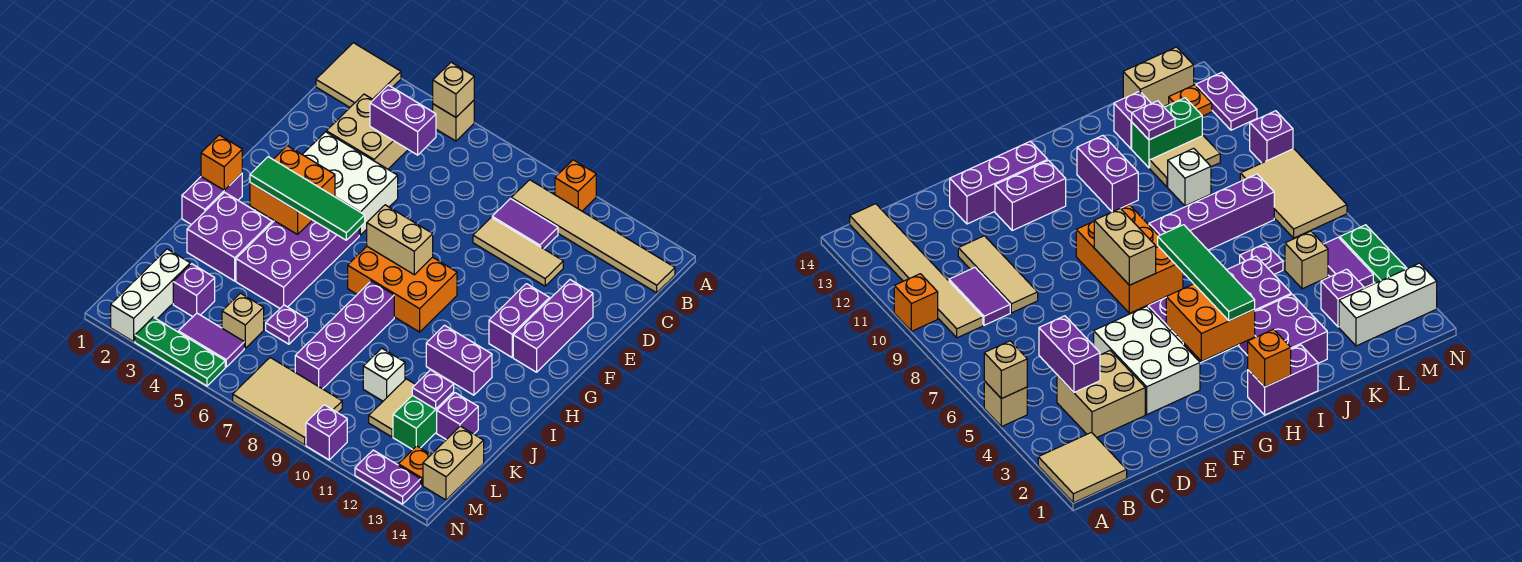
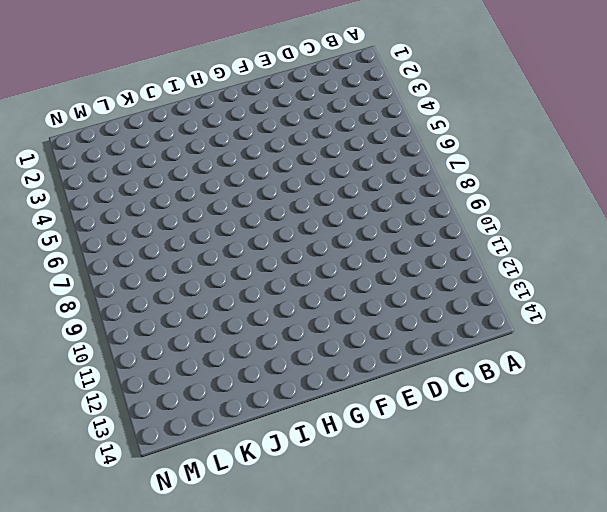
none -> tan tile A1:B2 level 1
none -> tan brick A5 level 1
none -> orange brick A10 level 1
none -> tan tile B9:B14 level 1

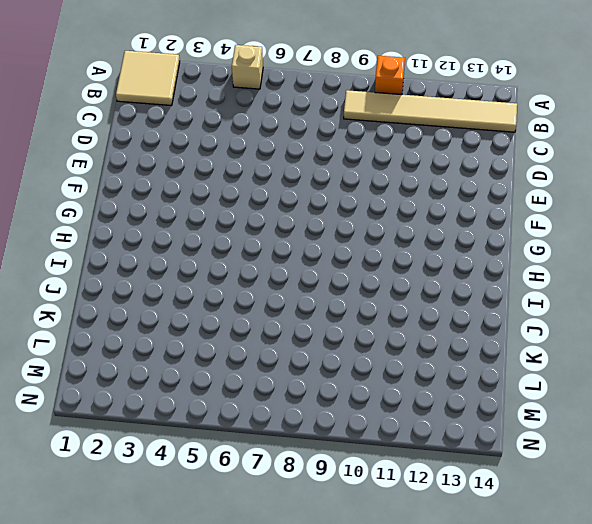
none -> tan brick C3:D4 level 1
none -> purple tile C9:C10 level 1
none -> tan tile D9:D11 level 1
none -> white brick E3:F5 level 1

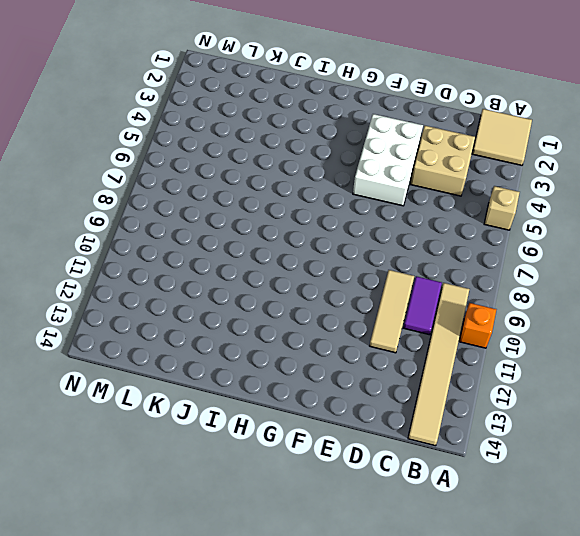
none -> purple brick E13:G13 level 1
none -> purple brick F12:G12 level 1
none -> purple brick G4:J5 level 1
none -> orange brick G7:H9 level 1

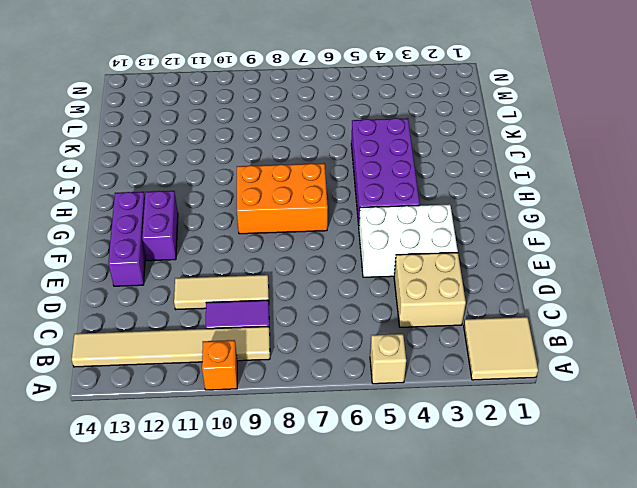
none -> purple brick H1:I1 level 1
none -> purple brick I2:J3 level 1
none -> purple brick I8:L8 level 1
none -> purple brick I11:I12 level 1

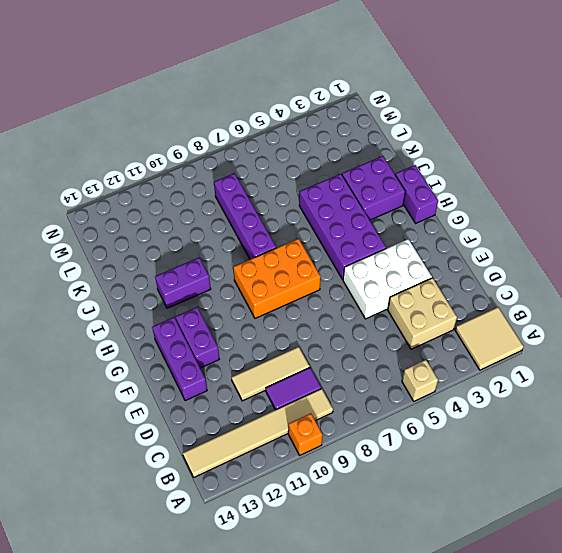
none -> purple plate K6 level 1
none -> white brick K10 level 1
none -> tan tile K11:L11 level 1
none -> green brick K12:L12 level 1

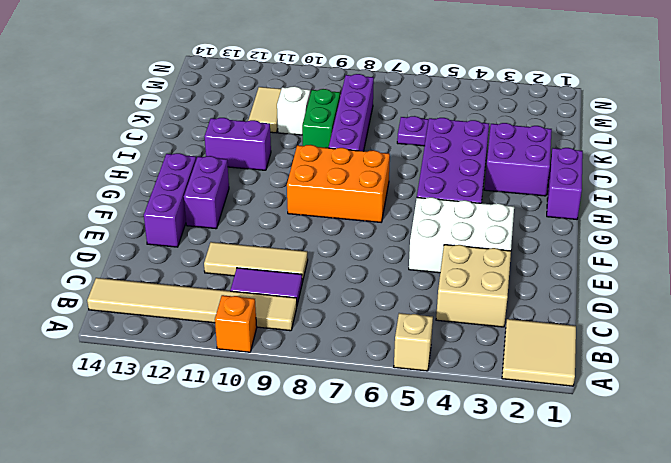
green brick J9:K9 level 1 -> green brick K12:L12 level 1
none -> purple brick K13 level 1
none -> white brick L2:N2 level 1
none -> purple brick L3 level 1
none -> tan brick L5 level 1

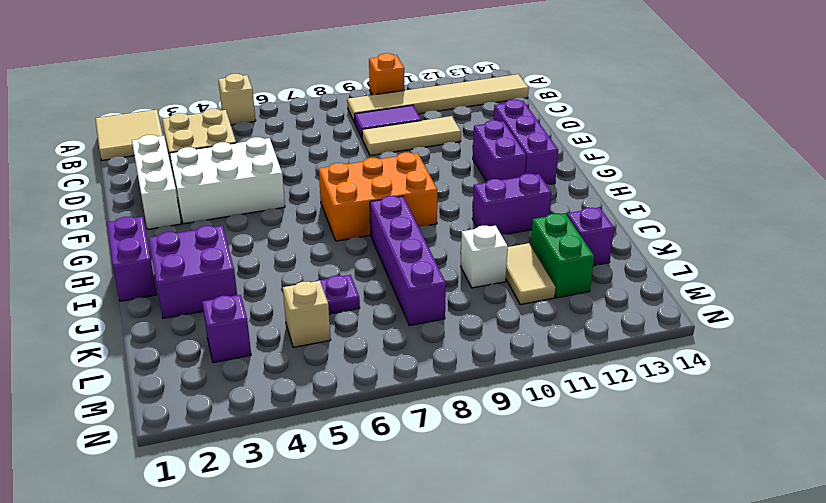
white brick D2:F2 level 1 -> white brick L2:N2 level 1
none -> purple brick G4:J5 level 1
none -> tan brick L14:M14 level 1
none -> purple tile M4:M5 level 1
none -> tan tile M7:N9 level 1

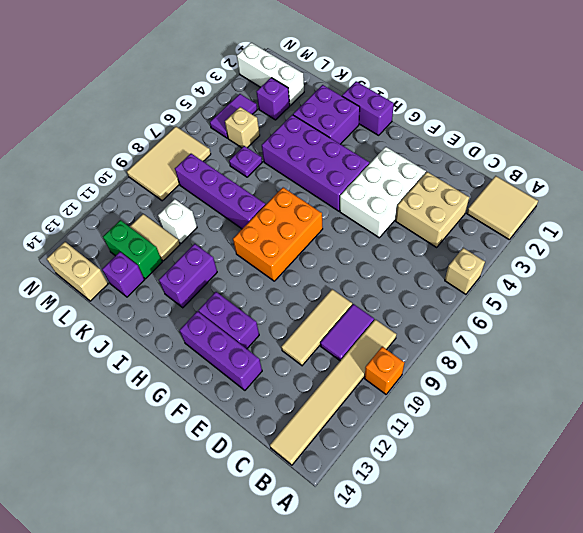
none -> orange plate M13 level 1
none -> green plate N3:N5 level 1
none -> purple brick N10 level 1
none -> purple plate N12:N13 level 1

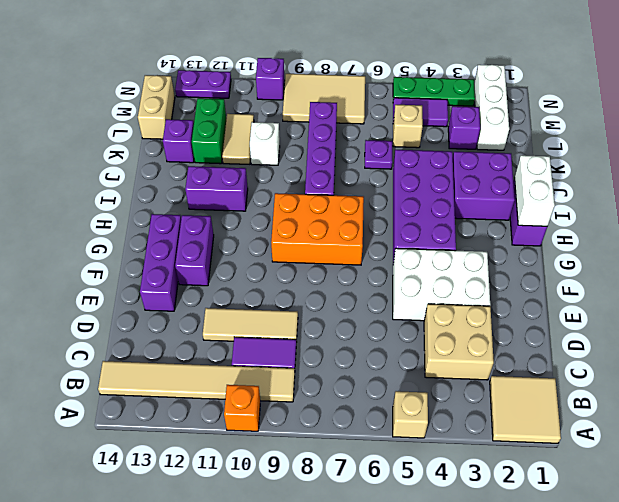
white brick H1:I1 level 2 -> orange brick H1 level 2
none -> orange plate M13 level 1
none -> tan brick A5 level 2
none -> purple brick C4:C5 level 2
none -> orange brick G3:H4 level 2

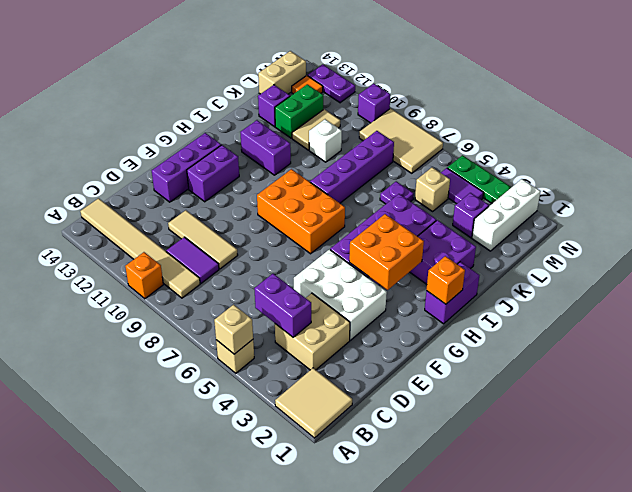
orange tile M13 level 1 -> orange plate M13 level 1
none -> tan brick G7:G8 level 2
none -> purple plate K12 level 2
none -> green tile H3:H6 level 3

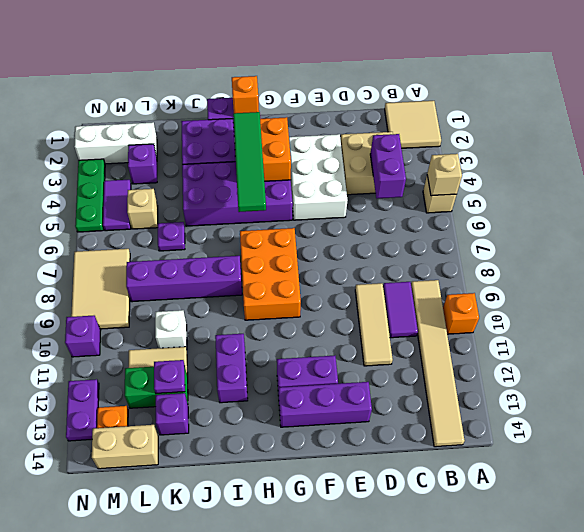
none -> tan brick G7:G8 level 2

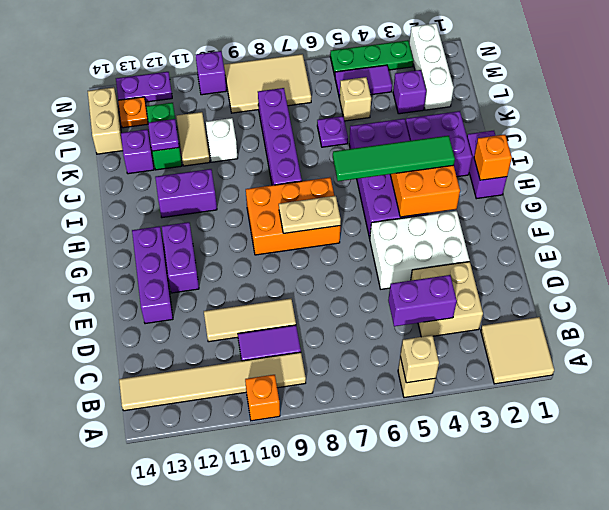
tan plate G7:G8 level 2 -> tan brick G7:G8 level 2

